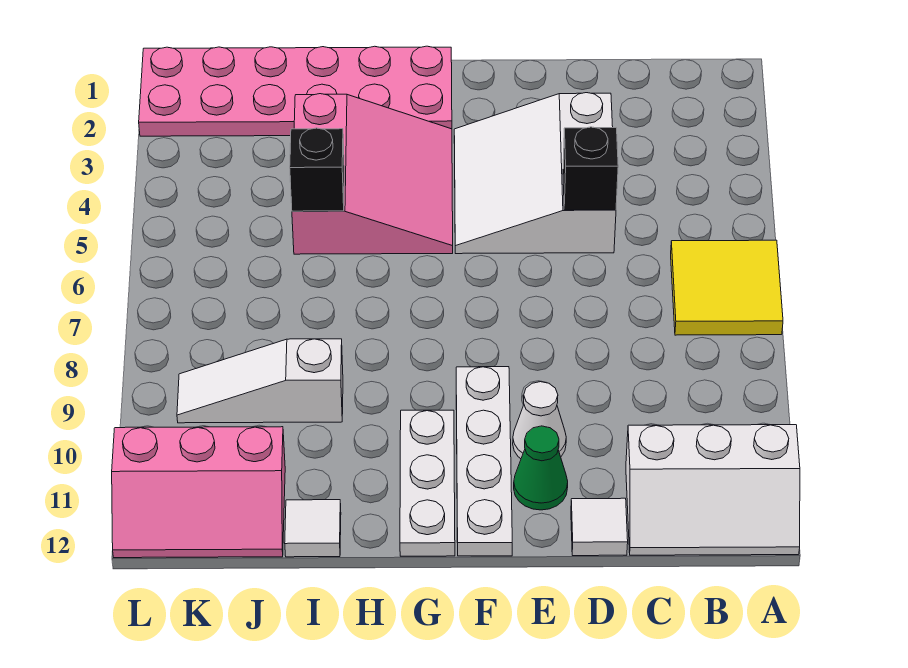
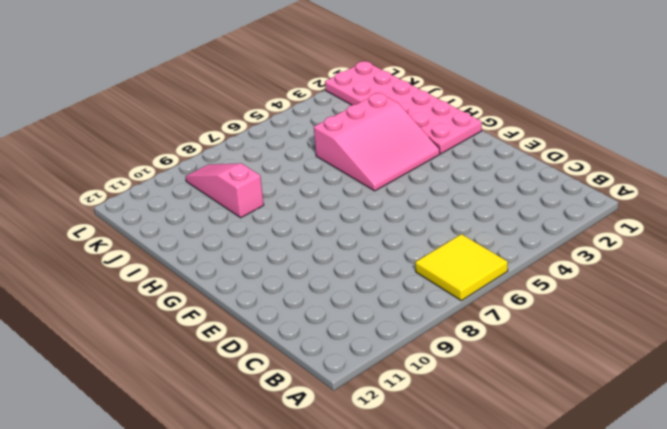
pink slope I9:K9 level 1 top I -> white slope I9:K9 level 1 top I
none -> white slope A11:C12 level 1 top 11
none -> white slope D3:F5 level 1 top D
none -> white tile D12 level 1

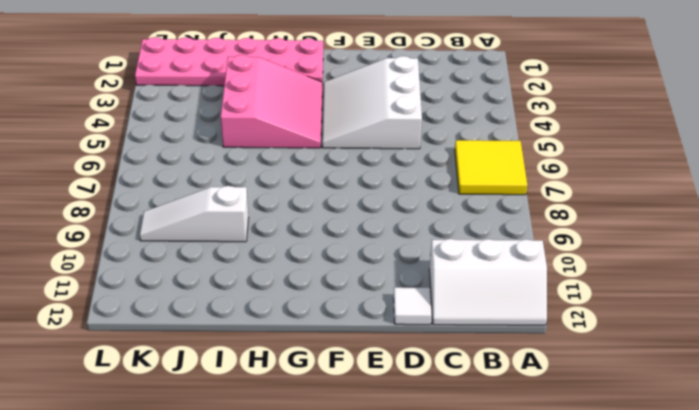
none -> white cone E10 level 1
none -> green cone E11 level 1
none -> white plate F9:F12 level 1

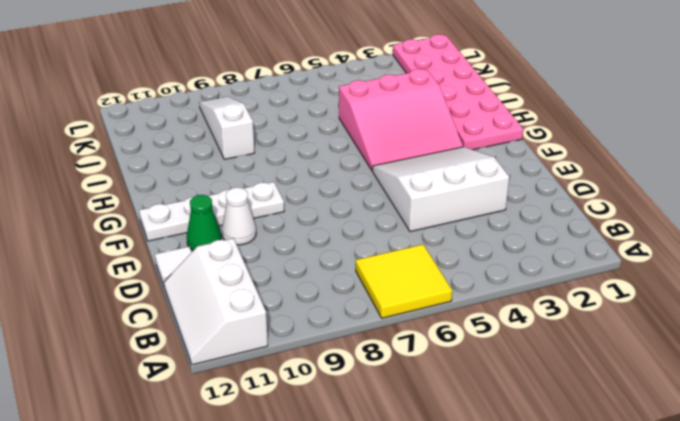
none -> white plate G10:G12 level 1
none -> white tile I12 level 1
none -> pink slope J11:L12 level 1 top 11

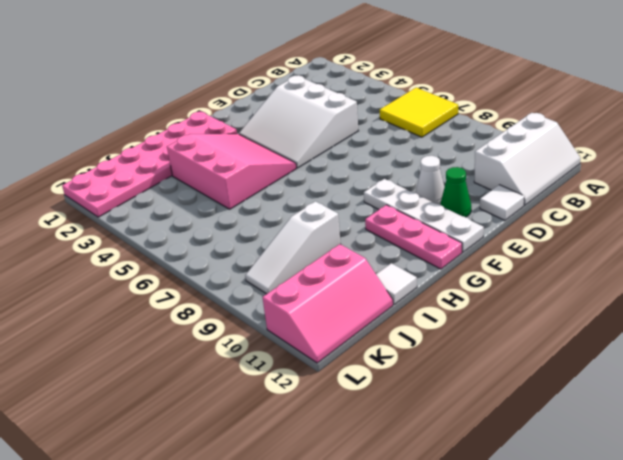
pink plate G10:G12 level 1 -> white plate G10:G12 level 1
none -> black brick D5 level 2
none -> black brick I5 level 2

